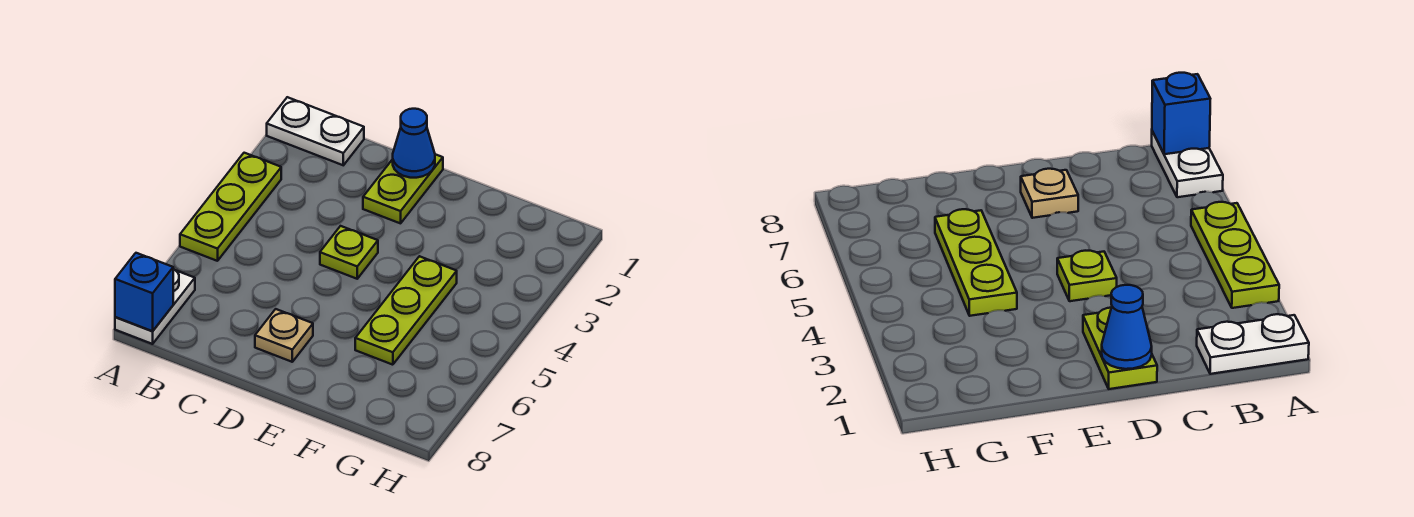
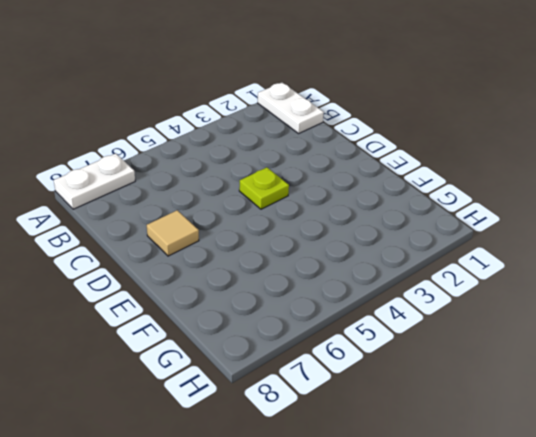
tan tile D7 level 1 -> tan plate D7 level 1
none -> lime plate A3:A5 level 1
none -> lime plate D1:D2 level 1

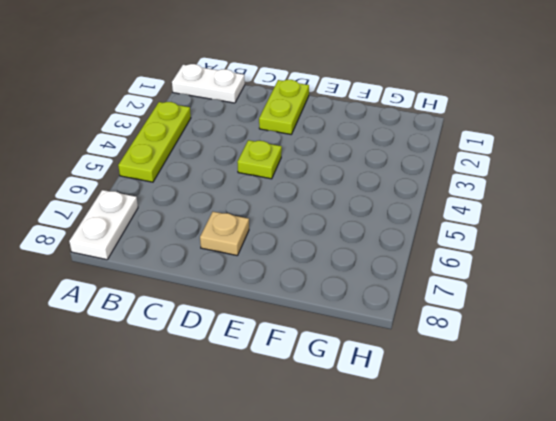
none -> lime plate F4:F6 level 1
none -> blue brick A8 level 2

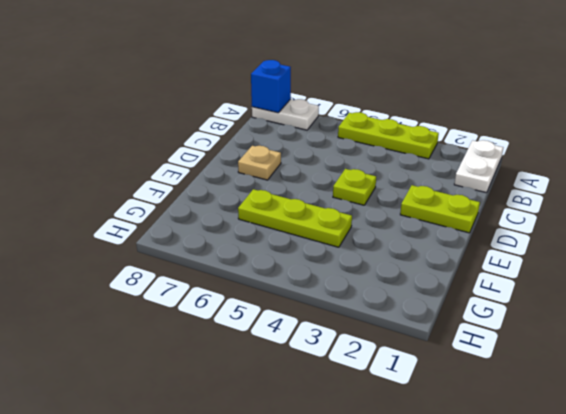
none -> blue cone D1 level 2

